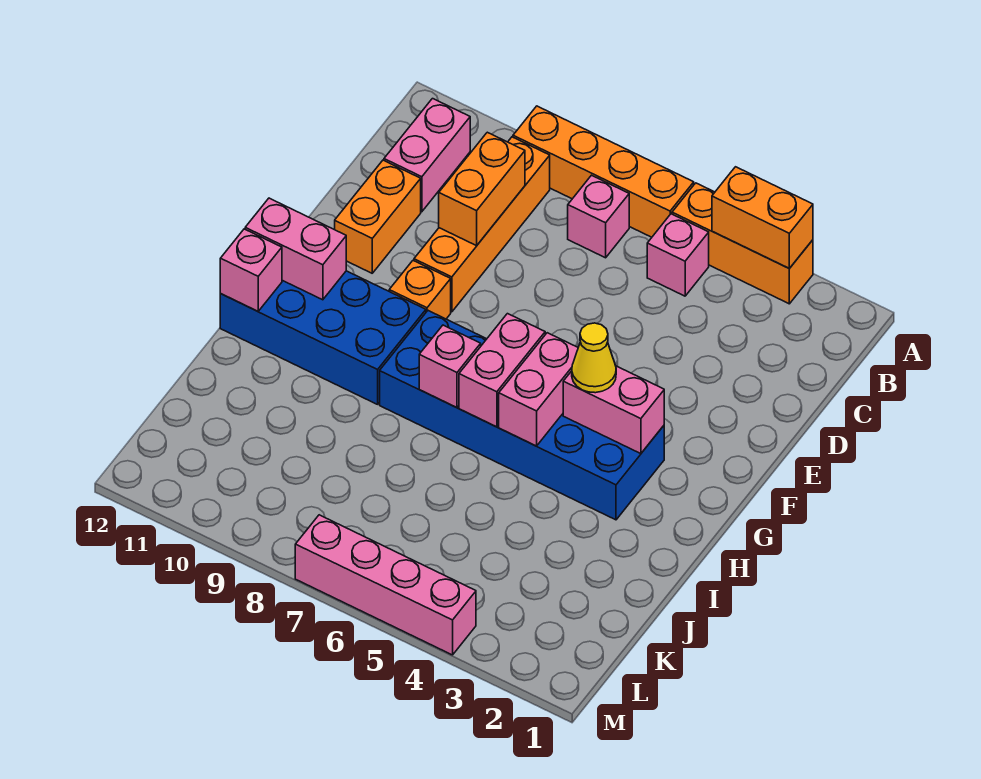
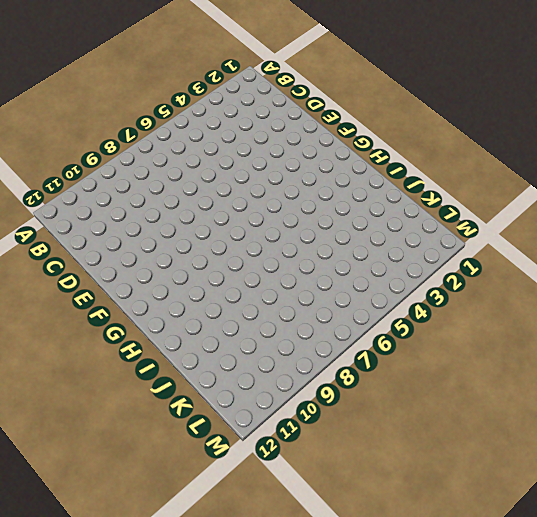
none -> orange brick A3:A5 level 1
none -> orange brick A6:A9 level 1
none -> pink brick B5 level 1

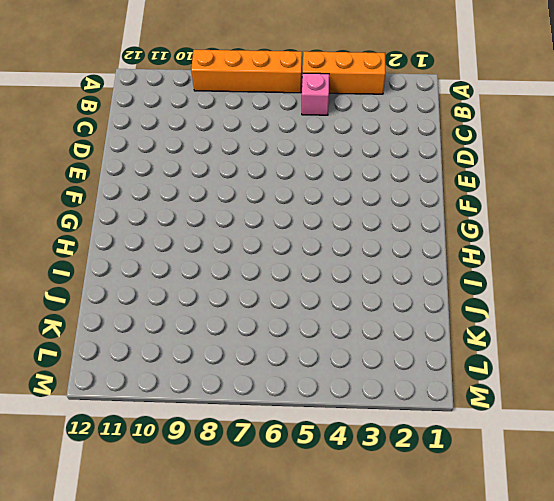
none -> pink brick B7 level 1
none -> orange brick B9:E9 level 1
none -> pink brick B11:C11 level 1

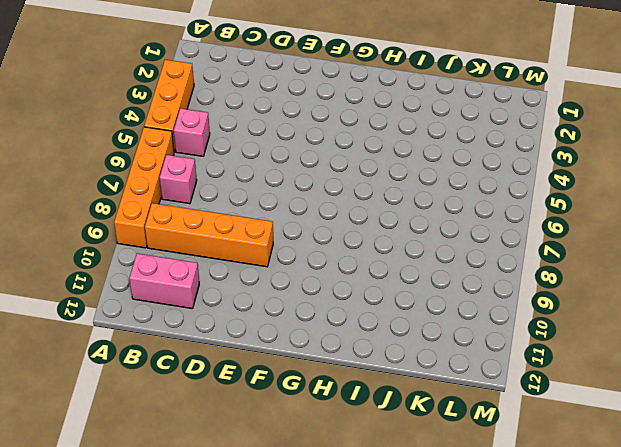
none -> orange brick D11:E11 level 1
none -> orange brick F9 level 1
none -> blue brick G3:H8 level 1

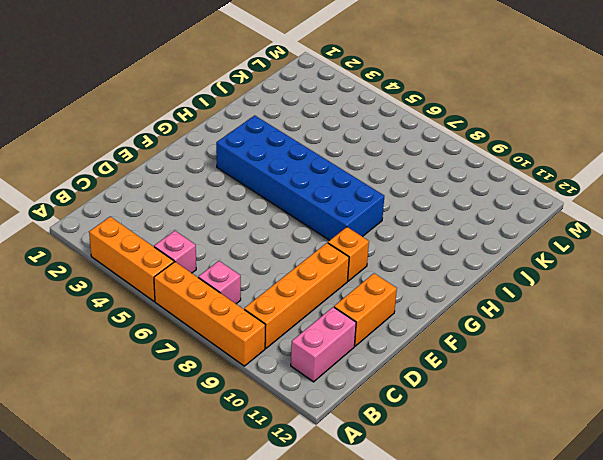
none -> blue brick G9:H12 level 1
none -> pink brick M4:M7 level 1
none -> orange brick A3:A4 level 2

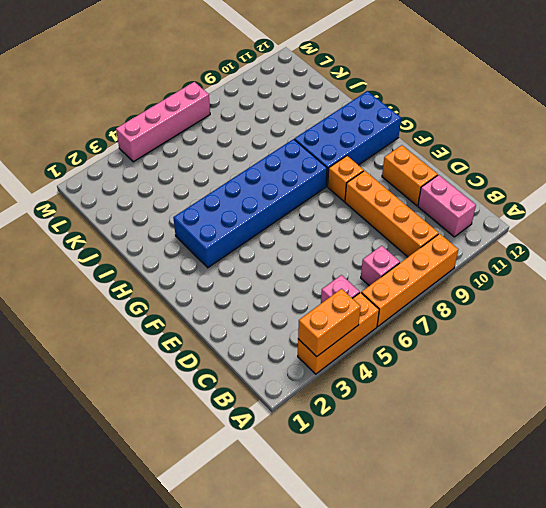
none -> orange brick C9:D9 level 2
none -> pink brick G3:G4 level 2
none -> pink brick G5:H5 level 2

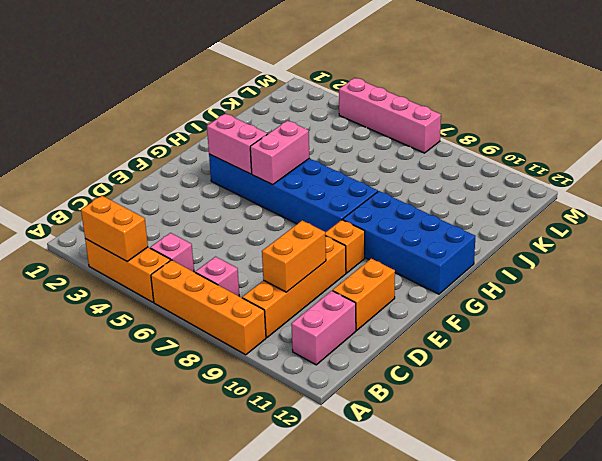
none -> pink brick G6:H6 level 2
none -> pink brick G11:G12 level 2
none -> pink brick H7 level 2

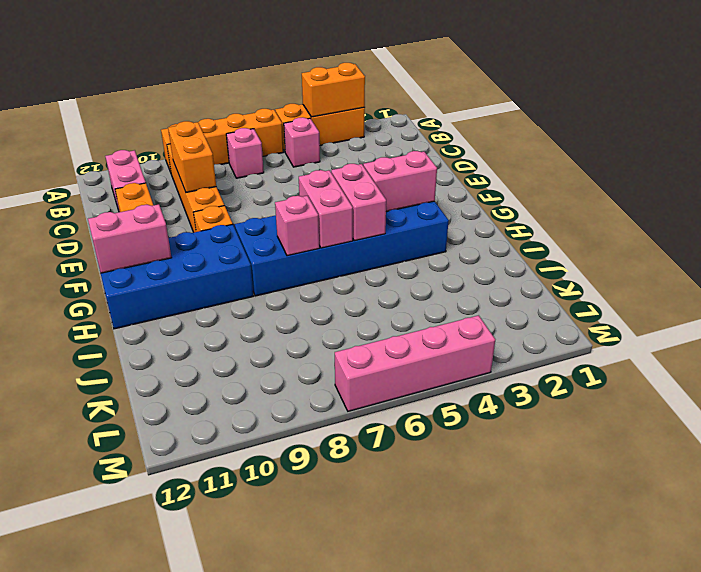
none -> pink brick H12 level 2
none -> yellow cone G4 level 3

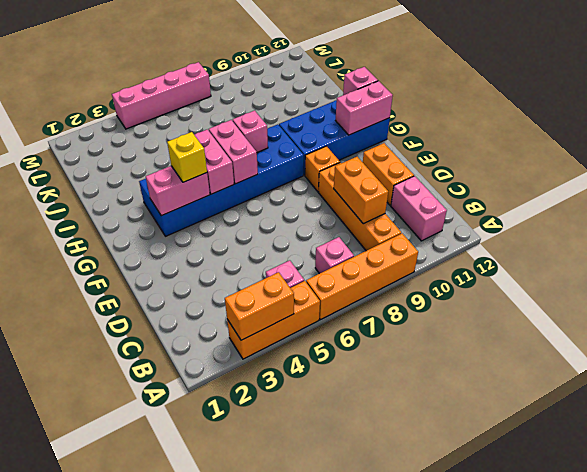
yellow brick G4 level 3 -> yellow cone G4 level 3

